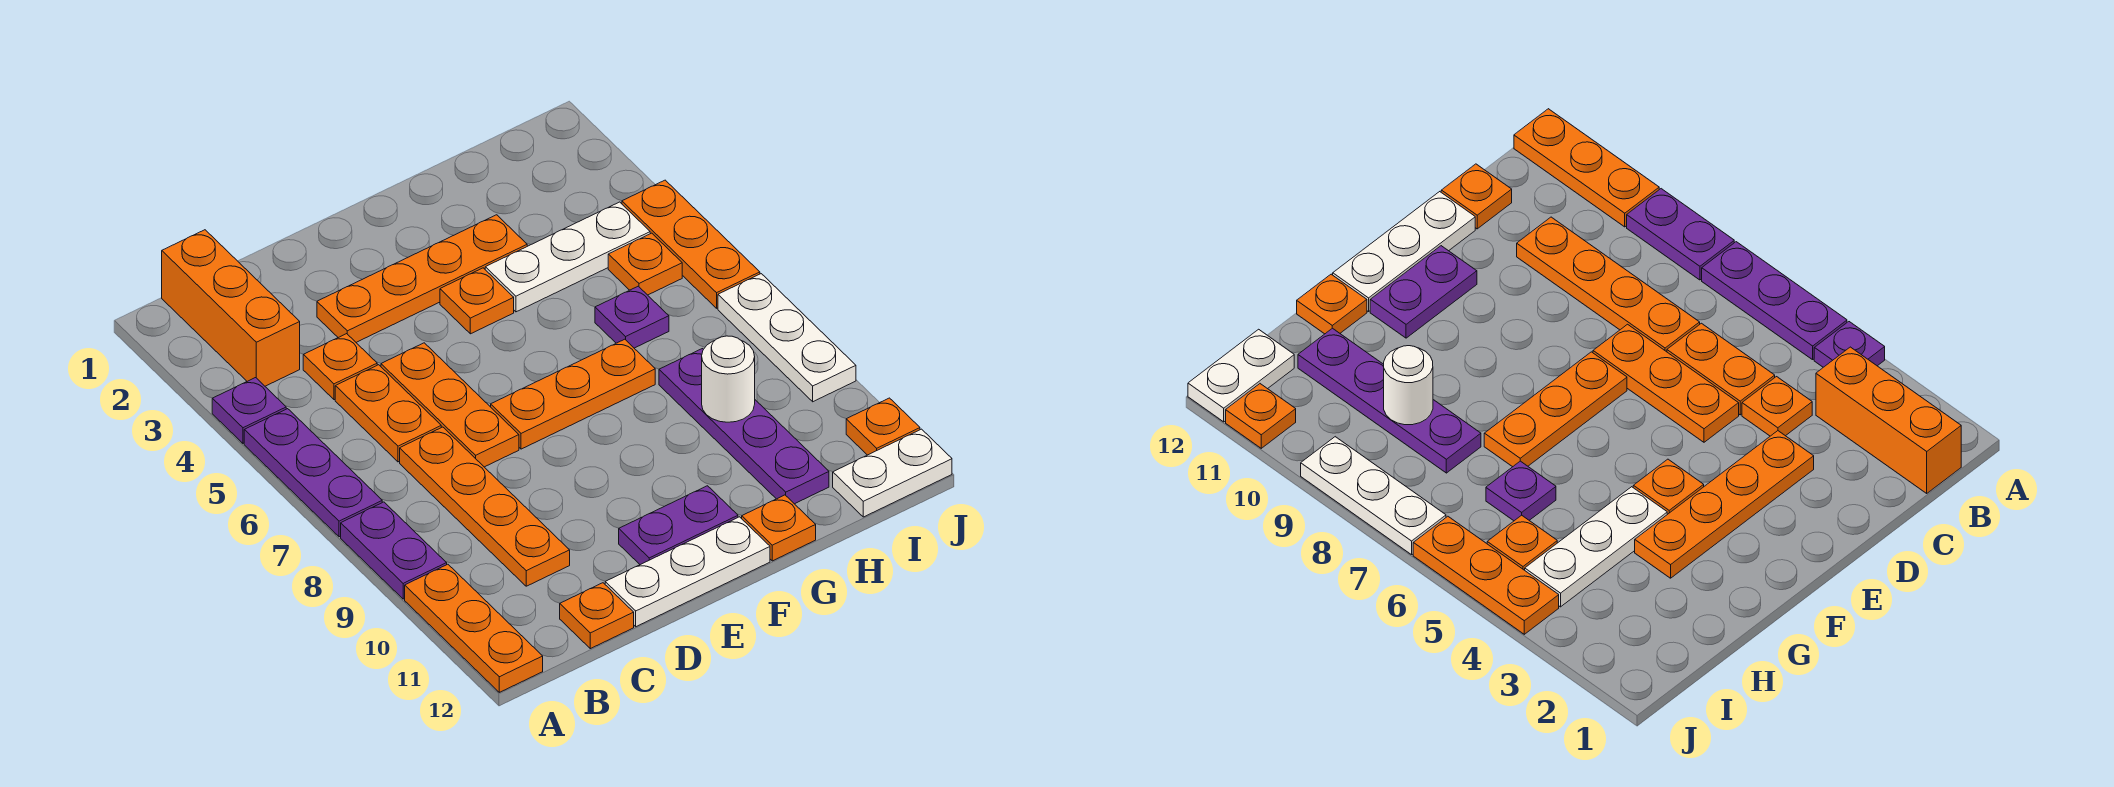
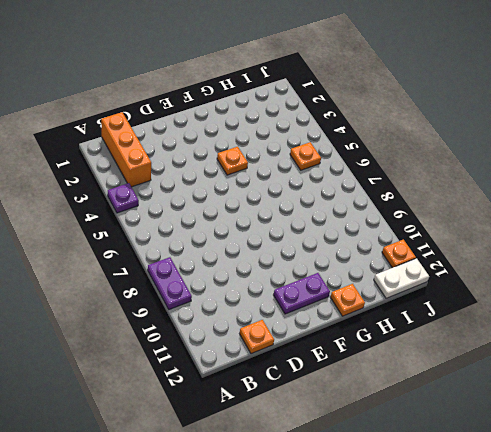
none -> purple plate A5:A7 level 1
none -> orange plate A10:A12 level 1
none -> orange plate C4 level 1

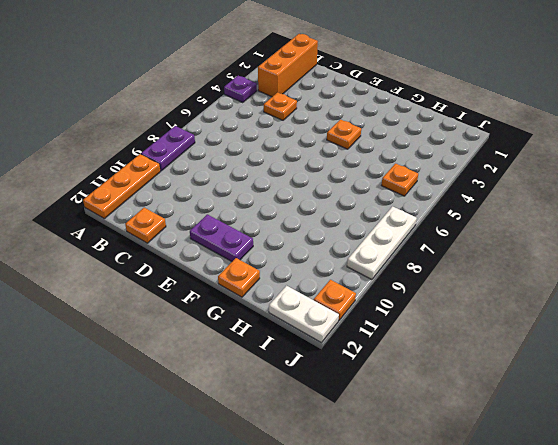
none -> purple plate A5:A7 level 1
none -> orange plate C5:C6 level 1
none -> orange plate C7:C10 level 1

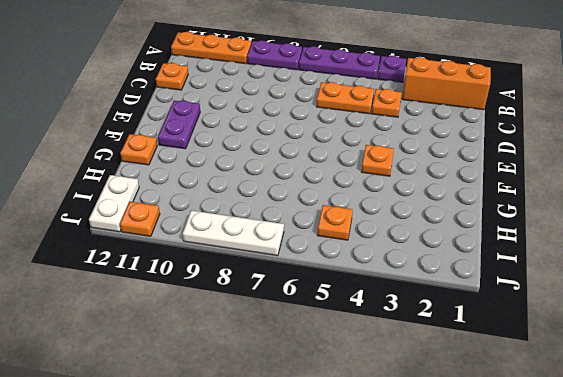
none -> orange plate C7:C10 level 1
none -> orange plate D3:G3 level 1
none -> orange plate D5:D7 level 1

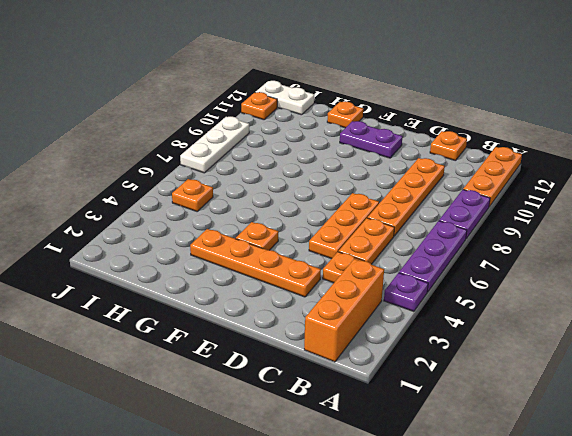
none -> white plate D12:F12 level 1
none -> orange plate E7:G7 level 1
none -> white plate G4:I4 level 1

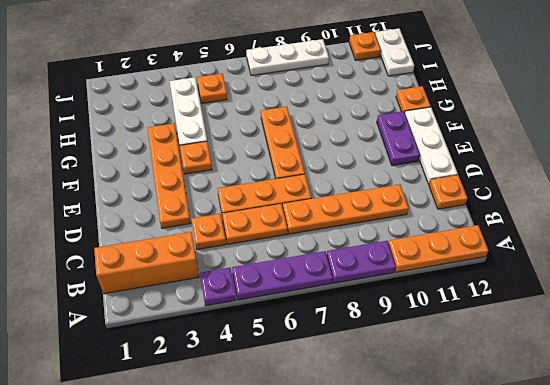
none -> purple plate H6 level 1
none -> purple plate H8:H11 level 1
none -> orange plate J4:J6 level 1

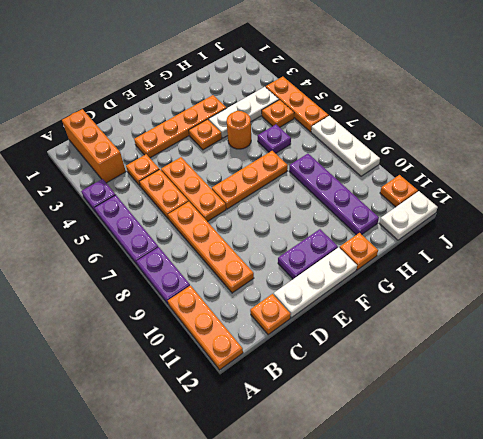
orange round brick G5 level 1 -> none
none -> white round brick H9 level 2

